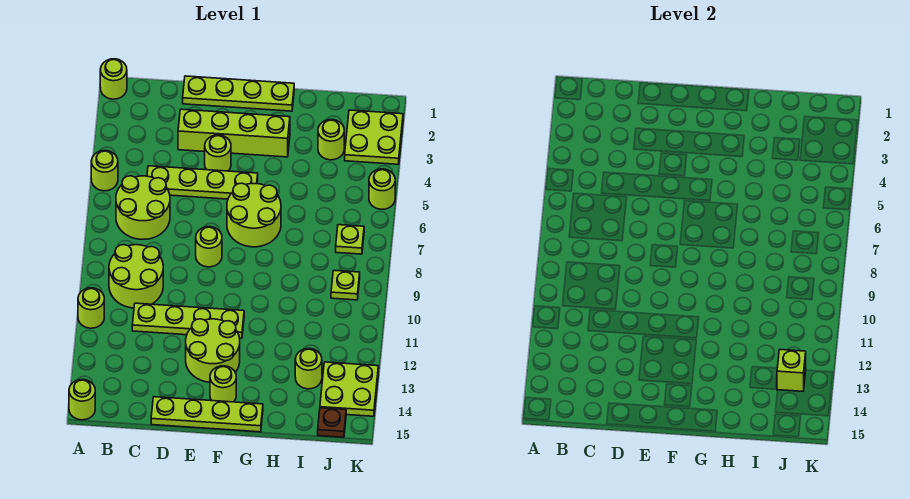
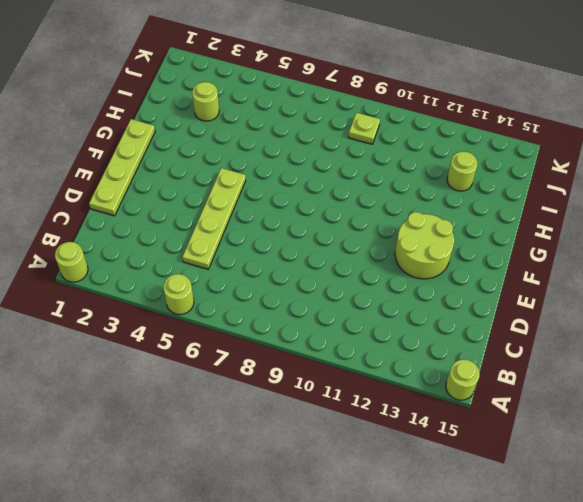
none -> lime round brick A11 level 1
none -> lime round brick B6:C7 level 1
none -> lime round brick B9:C10 level 1

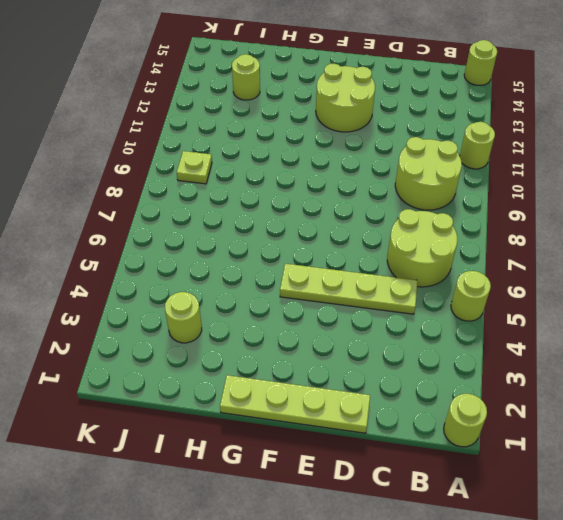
none -> lime plate C11:F11 level 1
none -> lime brick D3:G3 level 1
none -> lime plate D15:G15 level 1

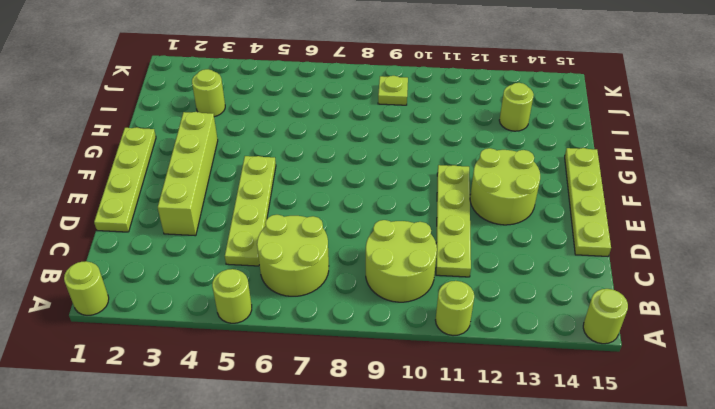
none -> lime round brick E4 level 1
none -> lime round brick E8 level 1
none -> lime round brick F6:G7 level 1

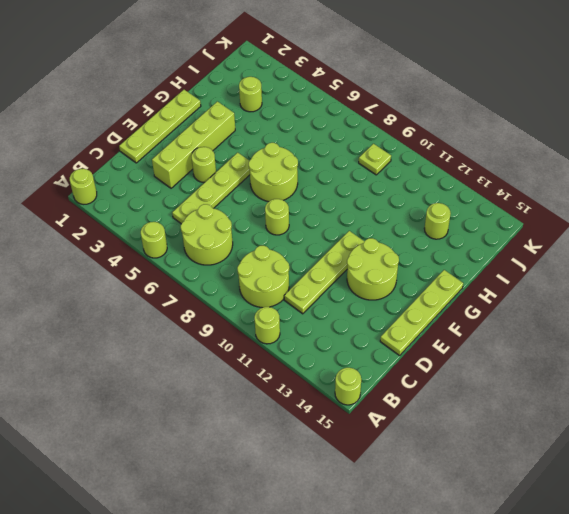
none -> lime round brick F14 level 1
none -> lime plate J2:K3 level 1
none -> lime plate J7 level 1

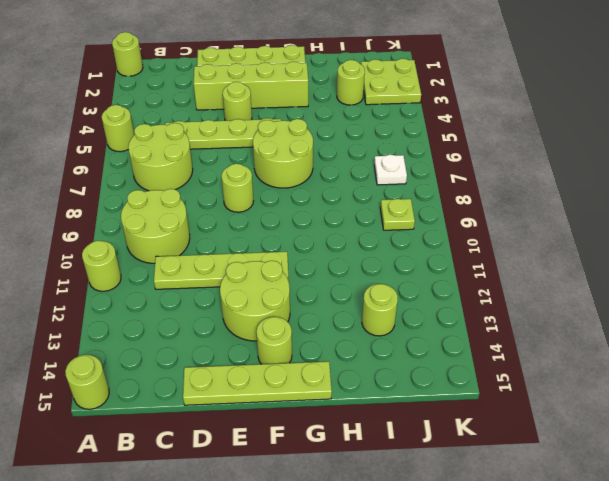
white plate J7 level 1 -> lime plate J7 level 1
none -> lime plate J13:K14 level 1
none -> brown plate J15 level 1
none -> lime round brick K5 level 1

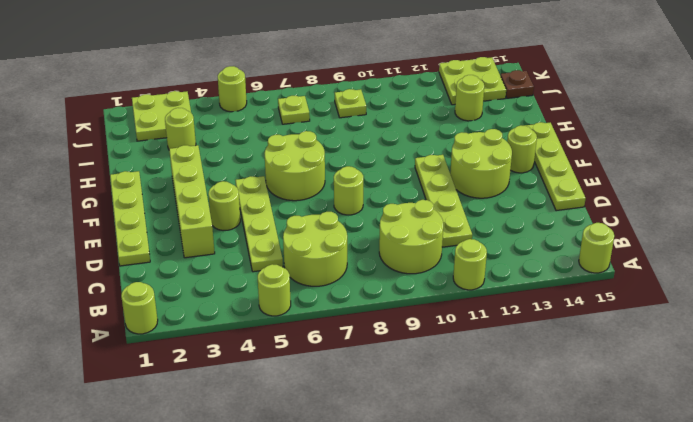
none -> lime brick J13 level 2

